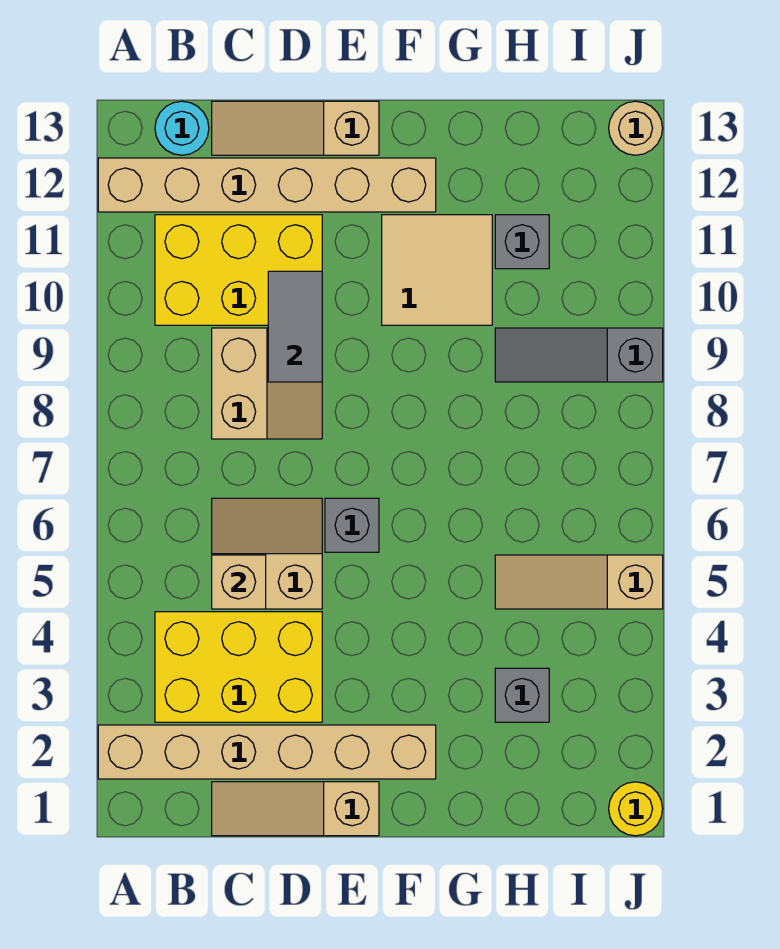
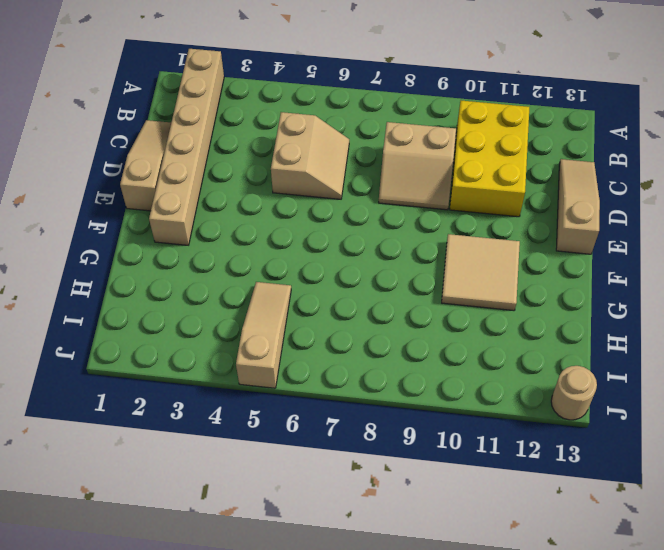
none -> tan brick A12:F12 level 1
none -> yellow brick B3:D4 level 1
none -> cyan round brick B13 level 1

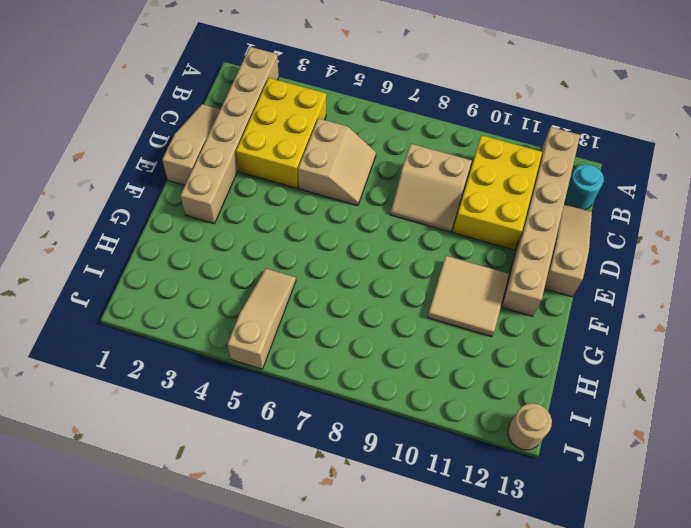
none -> grey brick E6 level 1
none -> grey brick H3 level 1
none -> grey slope H9:J9 level 1 top J

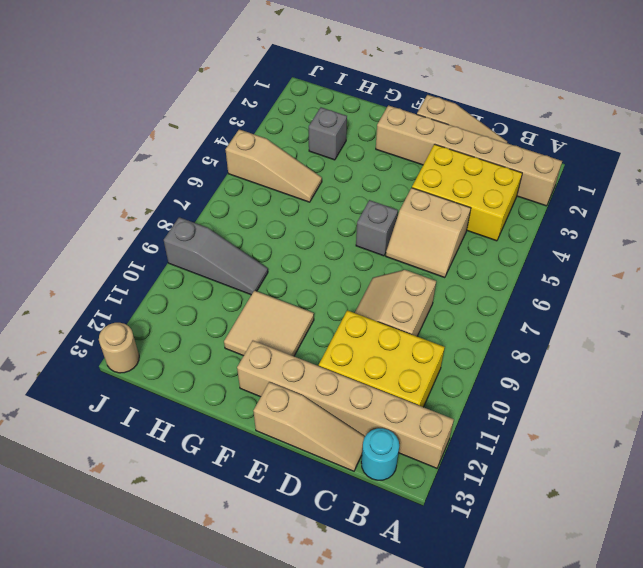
none -> grey brick H11 level 1
none -> yellow round brick J1 level 1
none -> tan brick C5 level 2

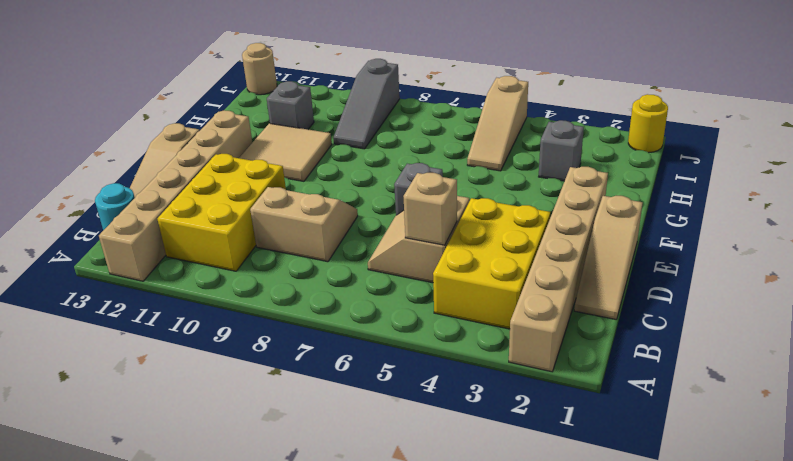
none -> grey tile D9:D10 level 2

